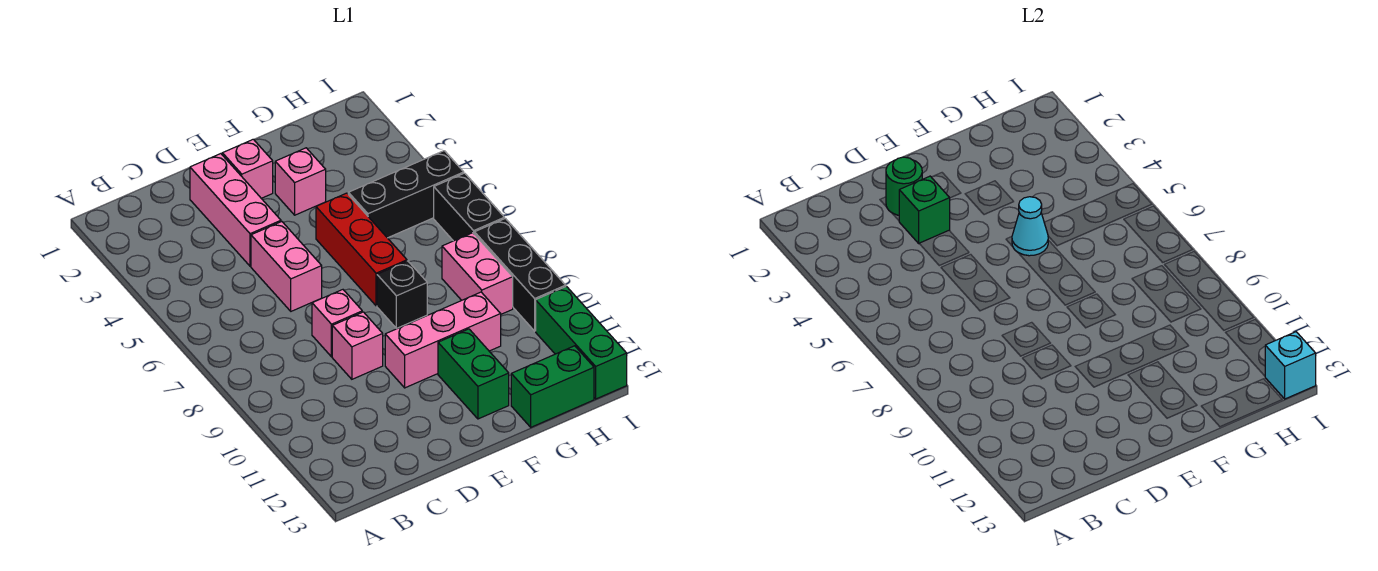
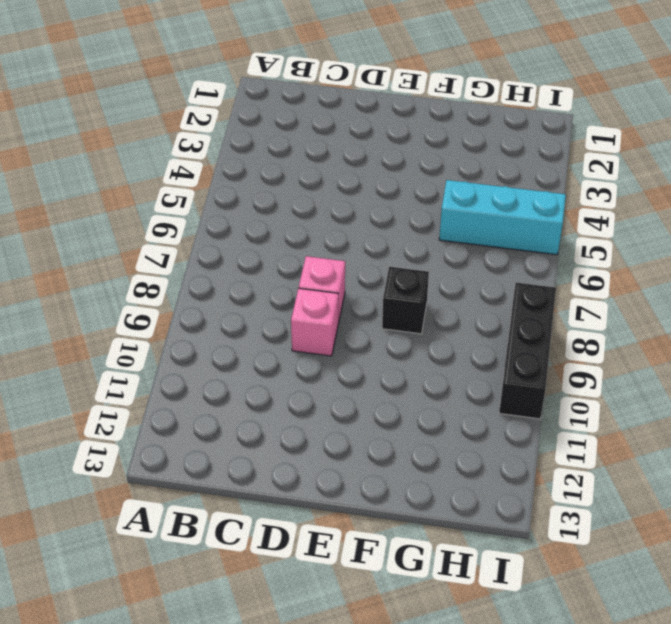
cyan brick G5:I5 level 1 -> black brick G5:I5 level 1
none -> pink brick D2:D4 level 1
none -> pink brick D5:D6 level 1
none -> pink brick E2 level 1

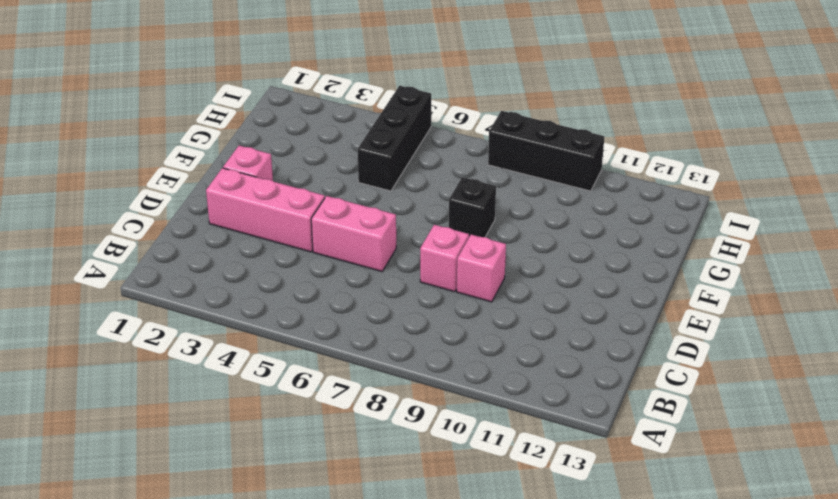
none -> pink brick E10:G10 level 1
none -> pink brick F3 level 1
none -> red brick F5:F7 level 1

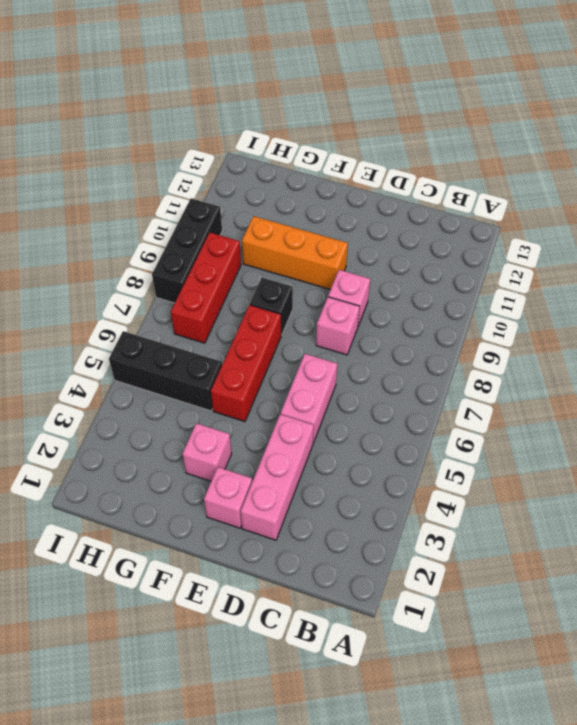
orange brick E10:G10 level 1 -> pink brick E10:G10 level 1
red brick H7:H9 level 1 -> pink brick H8:H9 level 1
none -> green brick F11:F12 level 1
none -> green brick G13:H13 level 1
none -> black brick I6:I7 level 1

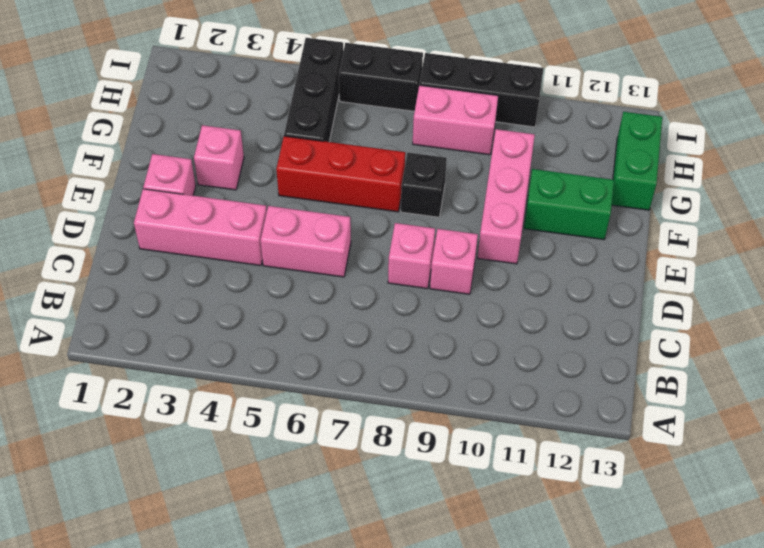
none -> green brick I11:I13 level 1
none -> green round brick D2 level 2
none -> green brick D3 level 2

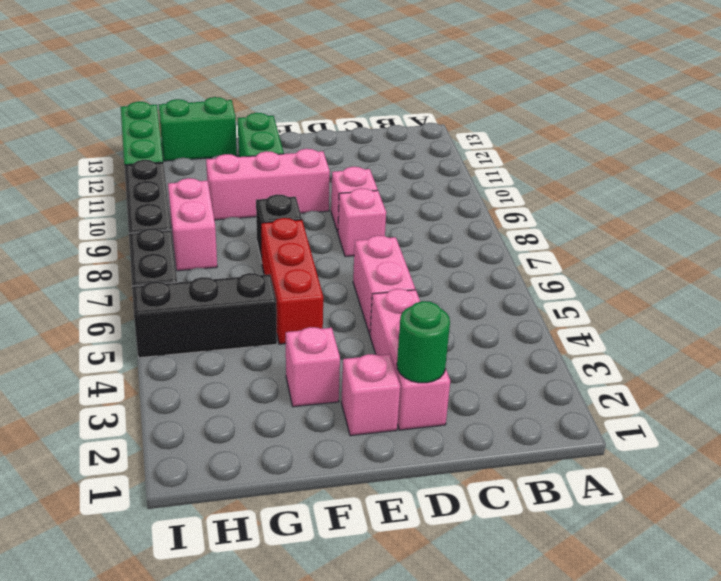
none -> green brick D3 level 2
none -> cyan cone F5 level 2
none -> cyan brick I13 level 2

